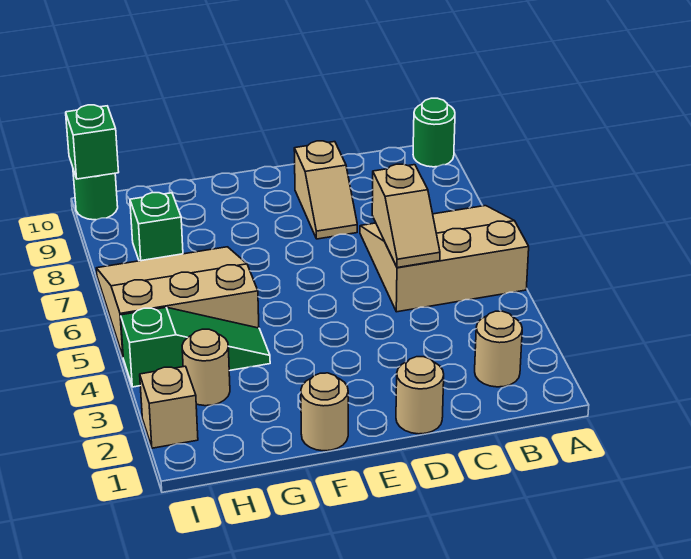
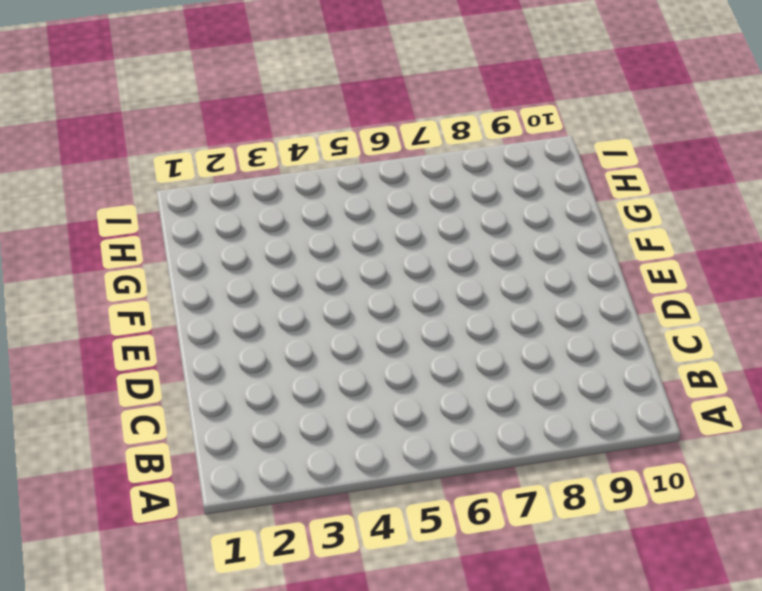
none -> tan slope A5:C7 level 1 top 5
none -> green round brick A10 level 1
none -> tan round brick B2 level 1

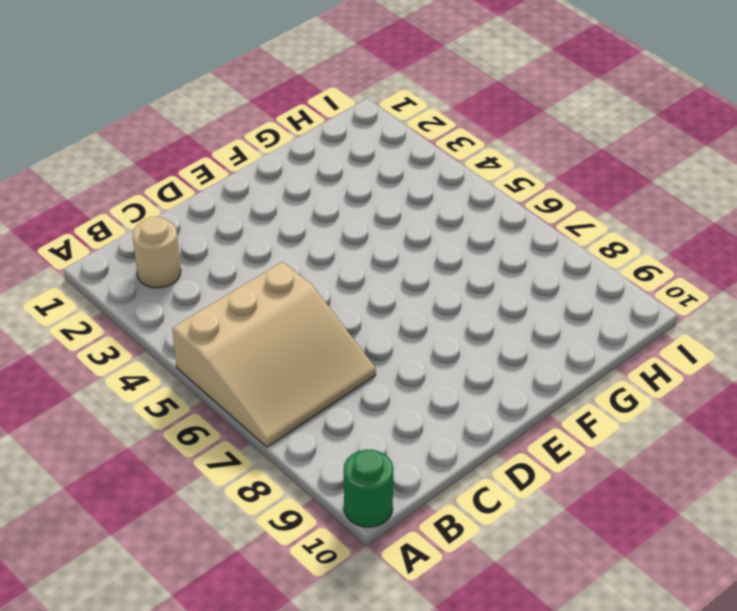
none -> tan round brick D1 level 1
none -> tan slope D8:D9 level 1 top 9
none -> tan round brick F1 level 1

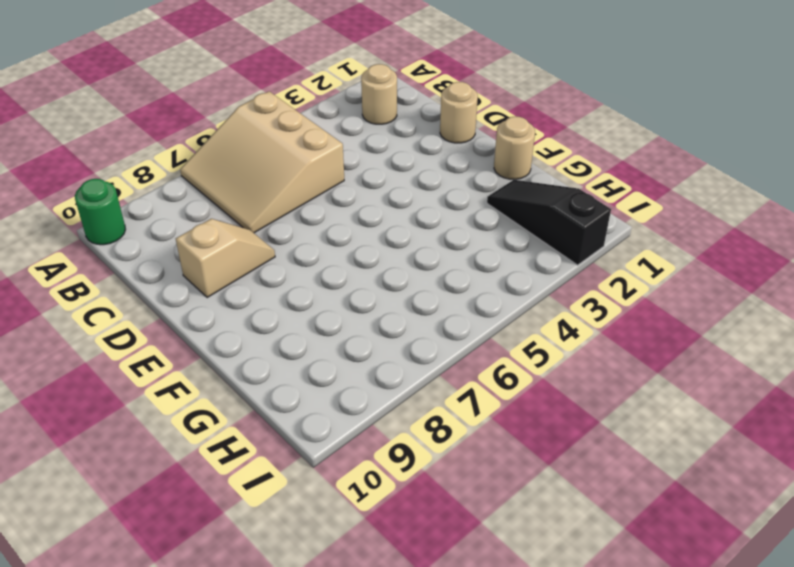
black slope G2:I2 level 1 top I -> tan brick I2 level 1
none -> green slope G4:I4 level 1 top I
none -> tan slope G5:I7 level 1 top 5
none -> tan round brick H3 level 1

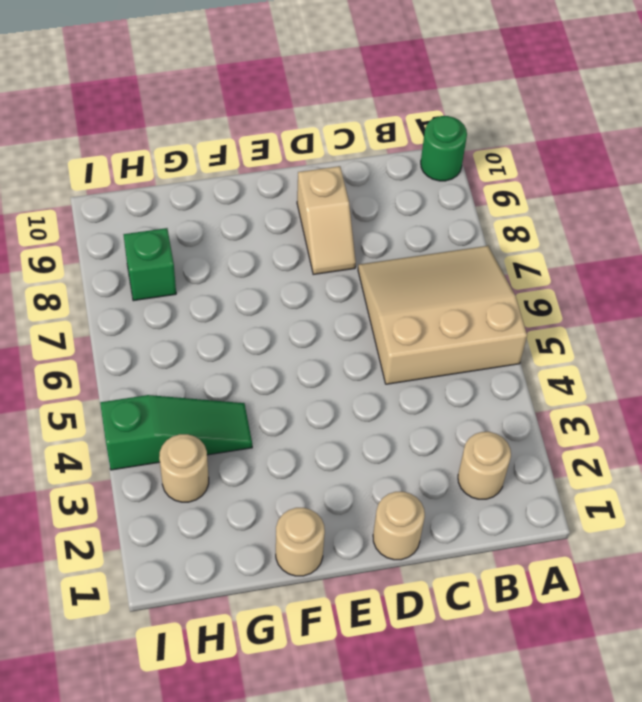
none -> tan slope G5:I7 level 1 top 5
none -> tan brick I2 level 1
none -> green round brick I10 level 1

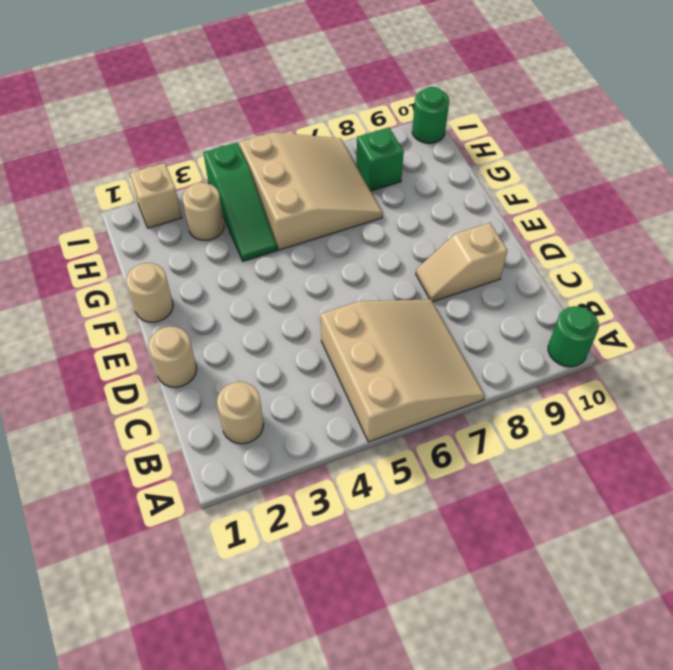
none -> tan slope C5:C6 level 2 top 6
none -> green brick I10 level 2

